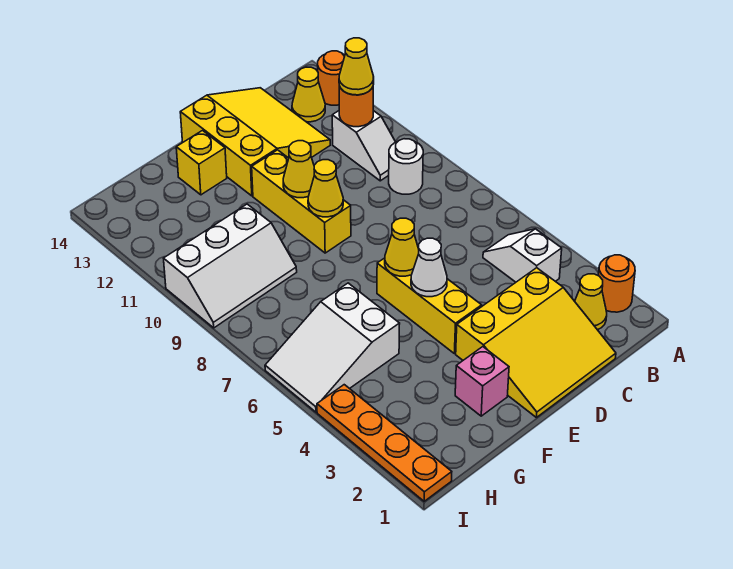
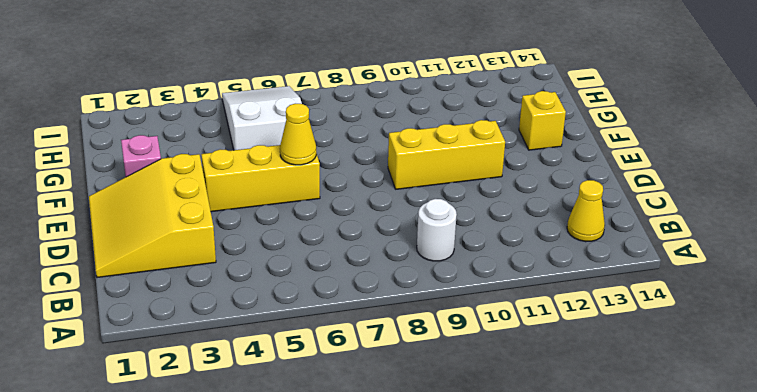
none -> orange round brick A2 level 1
none -> orange round brick A13 level 1
none -> yellow cone B2 level 1

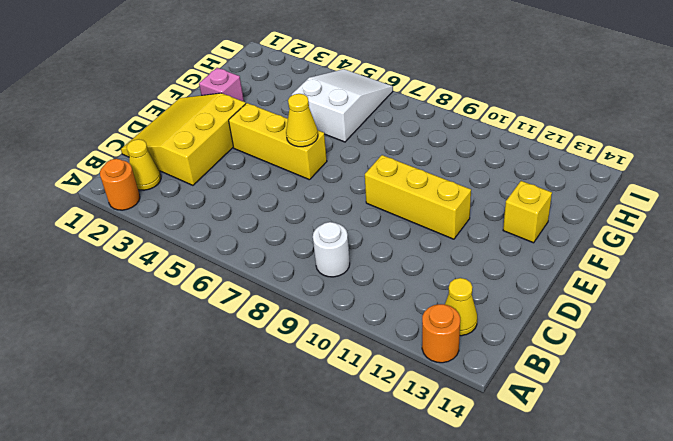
none -> white slope B4:B5 level 1 top 4
none -> white slope B10:B11 level 1 top 11
none -> yellow slope C12:E14 level 1 top E

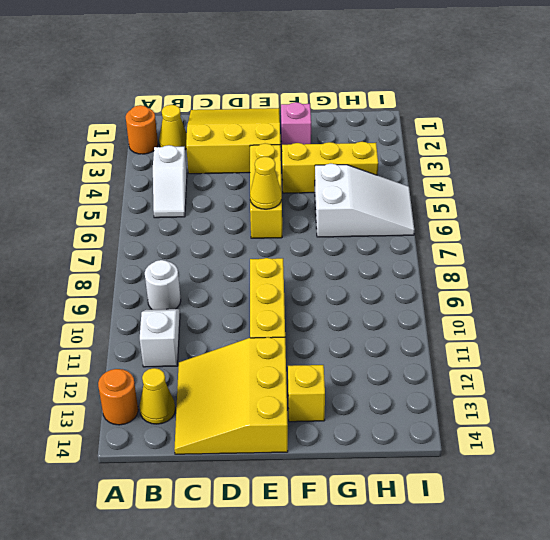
yellow brick F4:H4 level 1 -> none
none -> white slope G9:I10 level 1 top 10
none -> orange plate I1:I4 level 1
none -> orange round brick B11 level 2

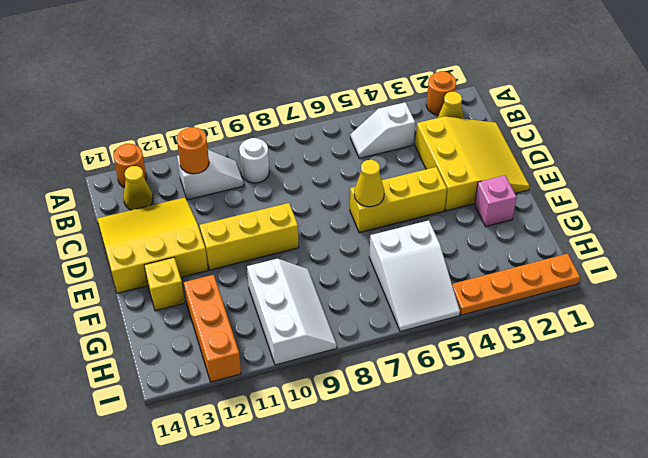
orange brick G12:I12 level 1 -> none
none -> white cone E5 level 2
none -> yellow cone E9 level 2
none -> yellow cone E10 level 2

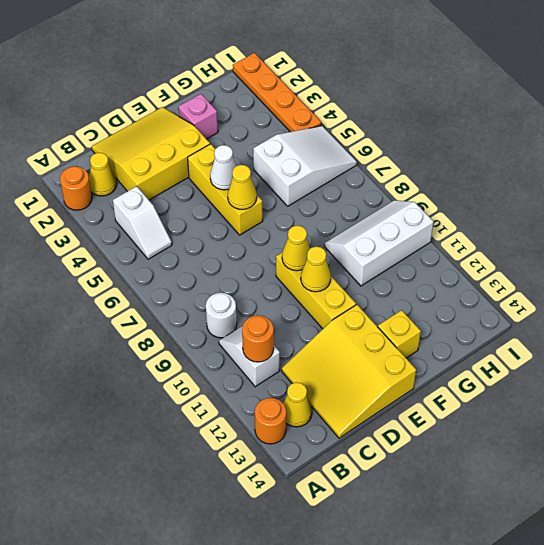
none -> yellow cone B11 level 3

